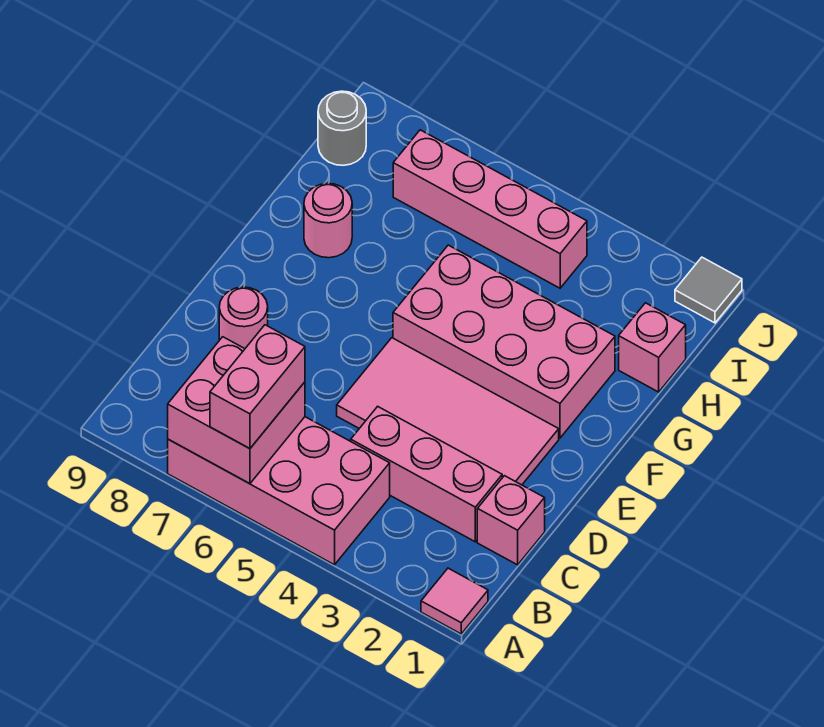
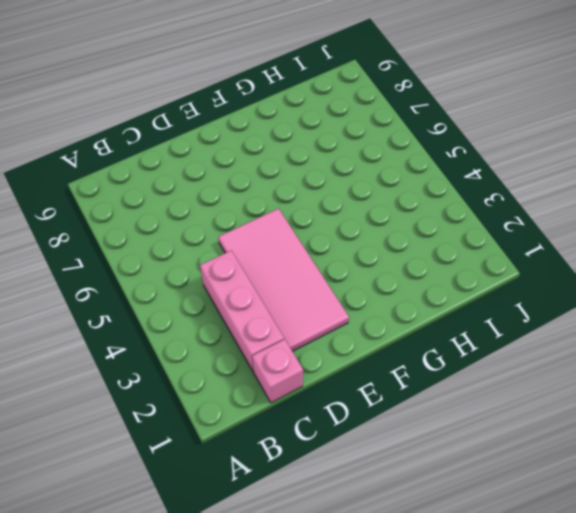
none -> pink tile A1 level 1
none -> pink brick A4:B7 level 1
none -> pink round brick D8 level 1

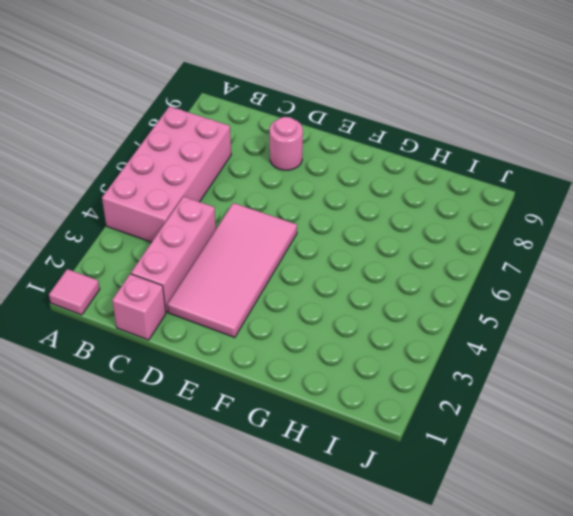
none -> pink brick F2:G5 level 1
none -> pink round brick G8 level 1
none -> pink brick H1 level 1

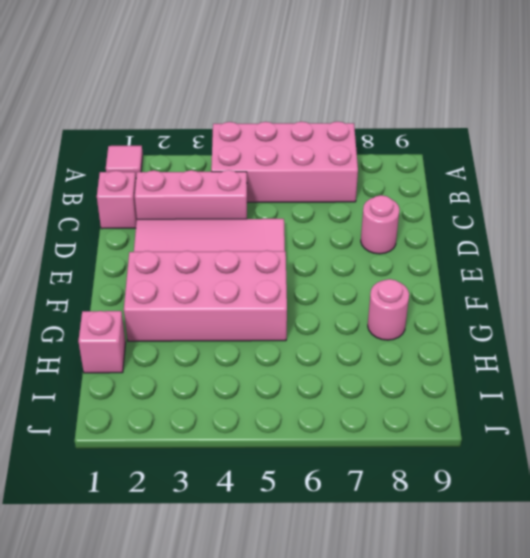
none -> pink brick I4:I7 level 1
none -> grey round brick I9 level 1
none -> grey tile J1 level 1

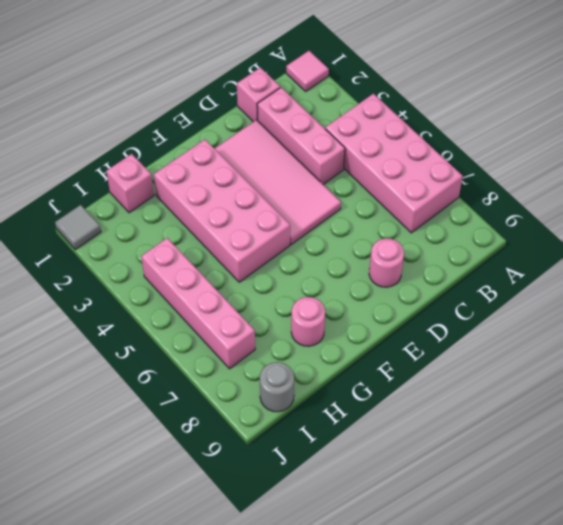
none -> pink brick A6:B7 level 2
none -> pink brick A6:B6 level 3

